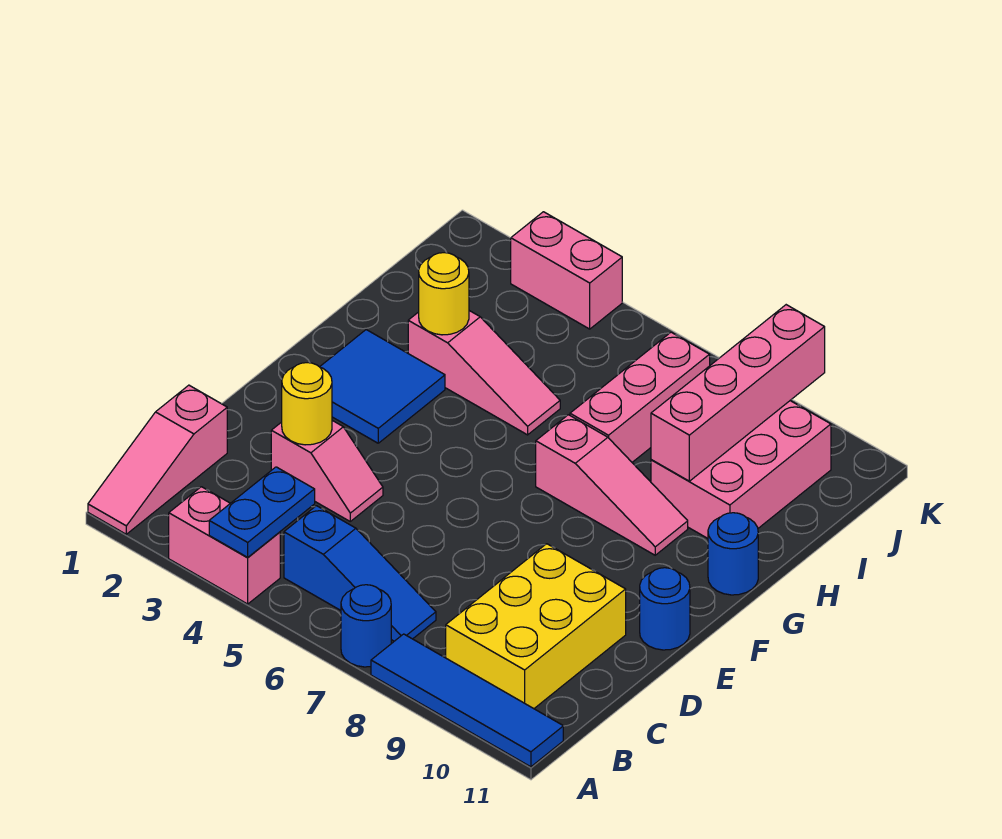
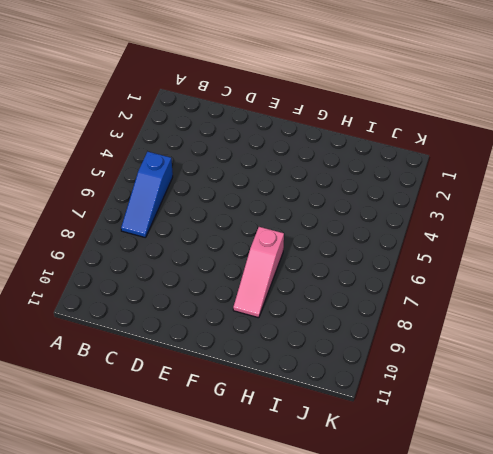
none -> pink slope A1:C1 level 1 top C
none -> pink brick A3:A4 level 1
none -> blue round brick A7 level 1

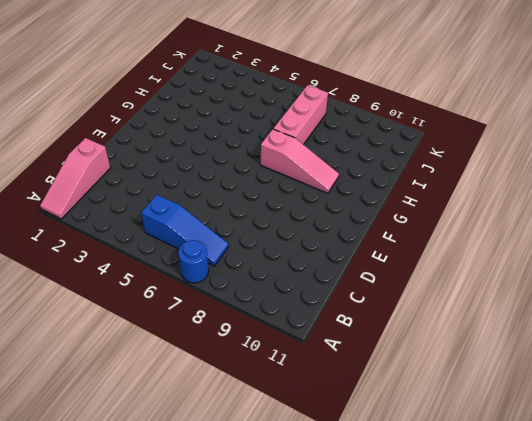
none -> pink brick A3:A4 level 1
none -> blue tile A8:A11 level 1
none -> yellow brick B9:D10 level 1

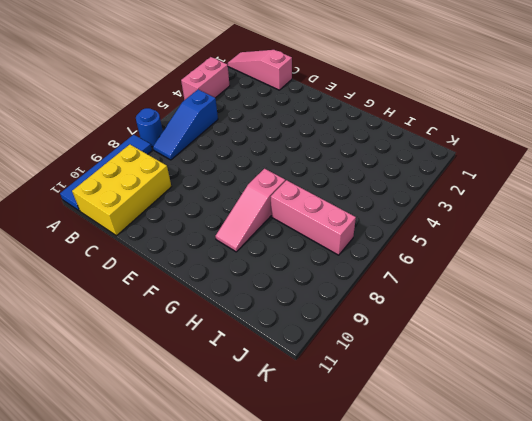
yellow brick B9:C11 level 1 -> yellow brick B9:D10 level 1
none -> pink slope D3:D4 level 1 top 3
none -> blue round brick E11 level 1
none -> blue tile F2:G3 level 1

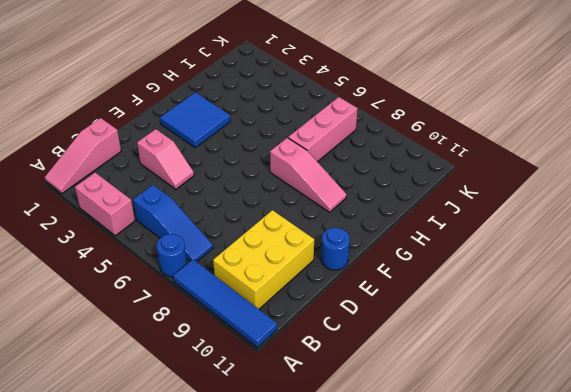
none -> blue round brick G11 level 1
none -> pink slope H3:H5 level 1 top 3
none -> pink brick H9:J10 level 1

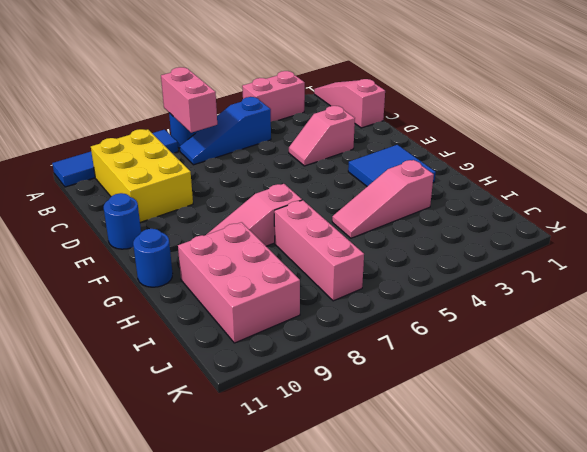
pink brick A7:B7 level 2 -> pink brick K3:K4 level 1
none -> blue plate A4:B4 level 2
none -> yellow round brick D3 level 2
none -> yellow round brick H3 level 2

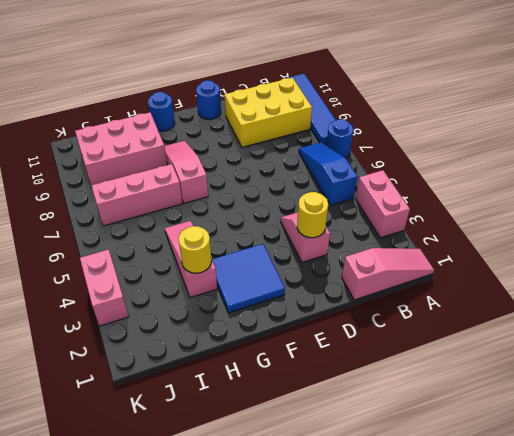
none -> blue plate A4:B4 level 2
none -> pink brick H9:K9 level 2

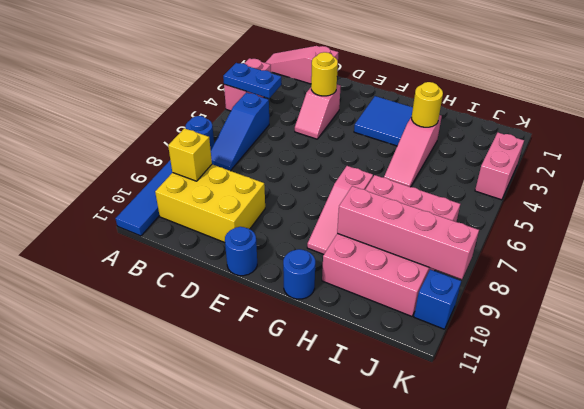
yellow brick B9 level 2 -> none
blue brick K10 level 1 -> none

